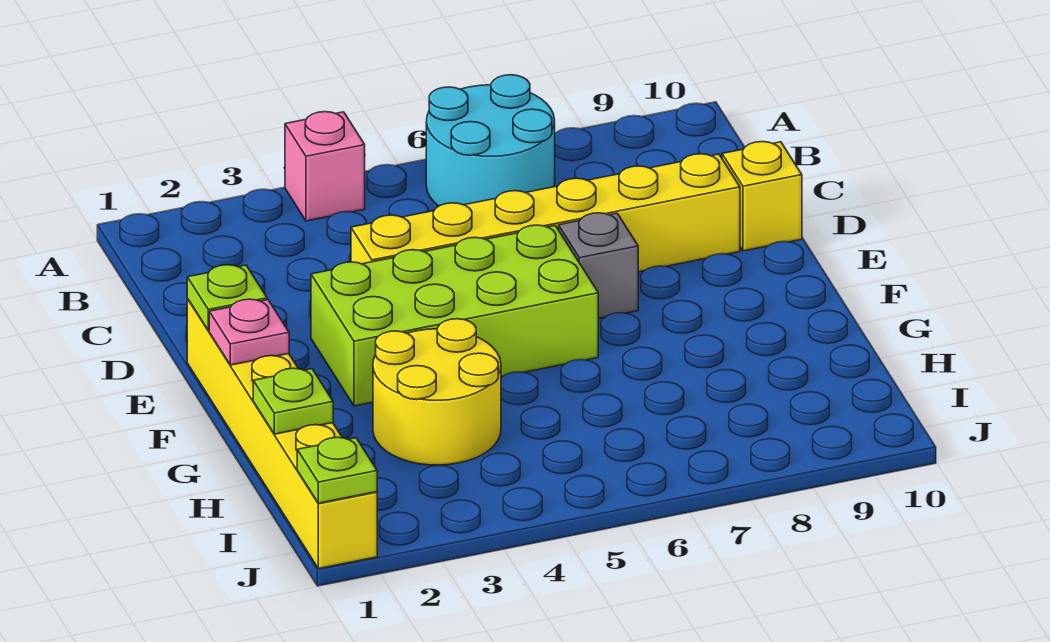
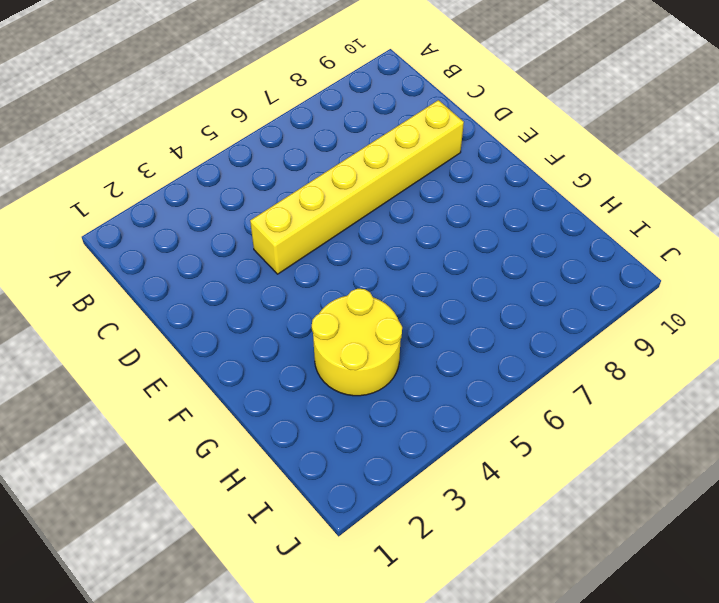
none -> pink brick A4 level 1
none -> cyan round brick A6:B7 level 1
none -> yellow brick D10 level 1

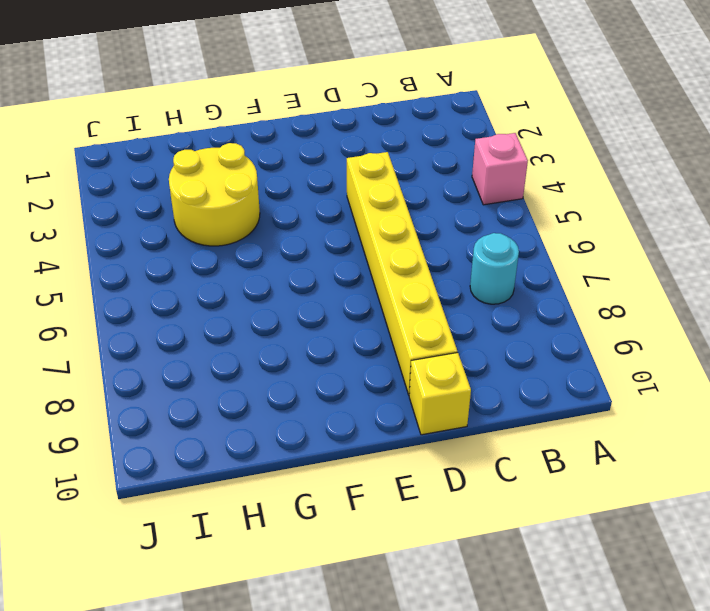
cyan round brick B7 level 1 -> cyan round brick A6:B7 level 1
none -> yellow brick E1:J1 level 1
none -> lime brick E3:F6 level 1
none -> grey brick E7 level 1

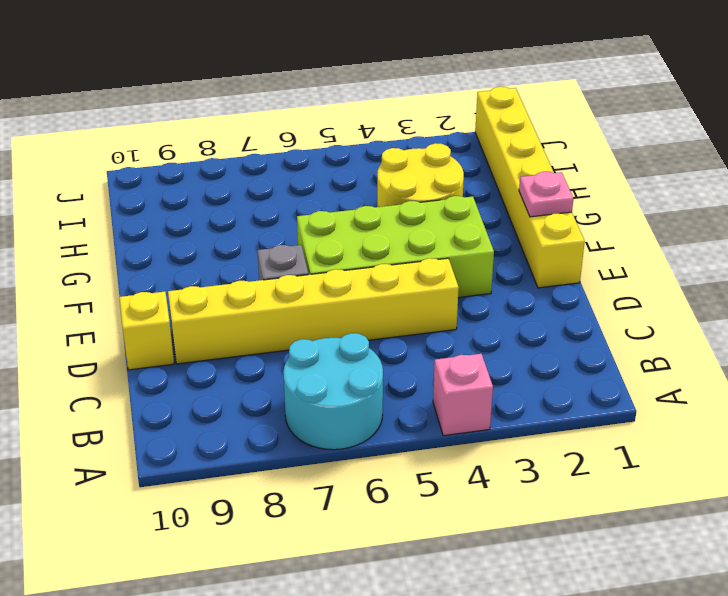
none -> lime plate E1 level 2
none -> lime plate H1 level 2
none -> lime plate J1 level 2

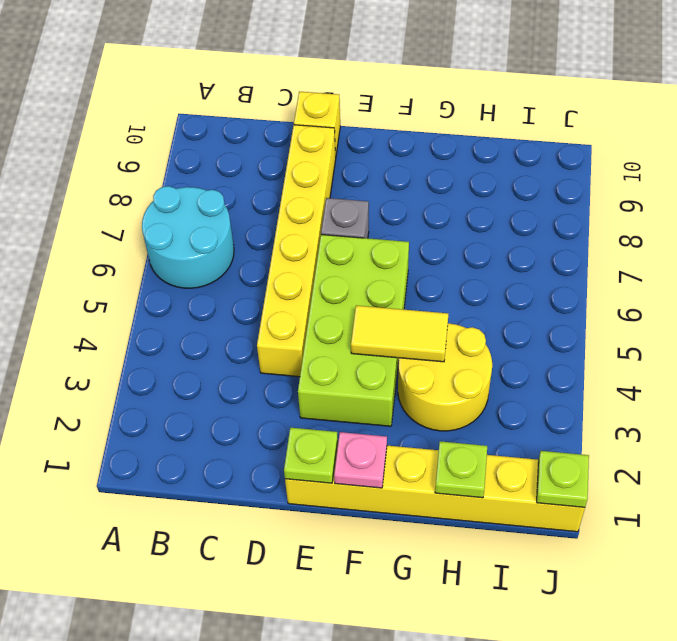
yellow tile F4:G4 level 2 -> none
none -> pink brick A4 level 1

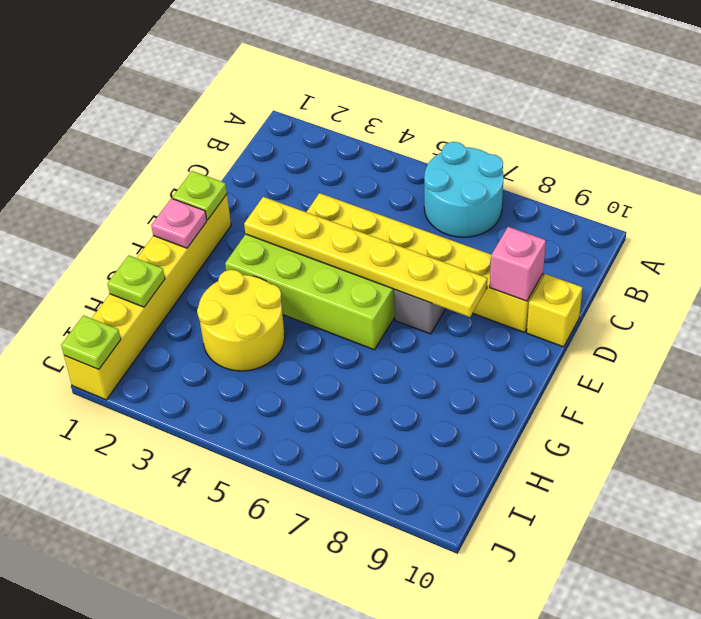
pink brick D9 level 2 -> pink brick A4 level 1
yellow plate E3:E8 level 2 -> none

